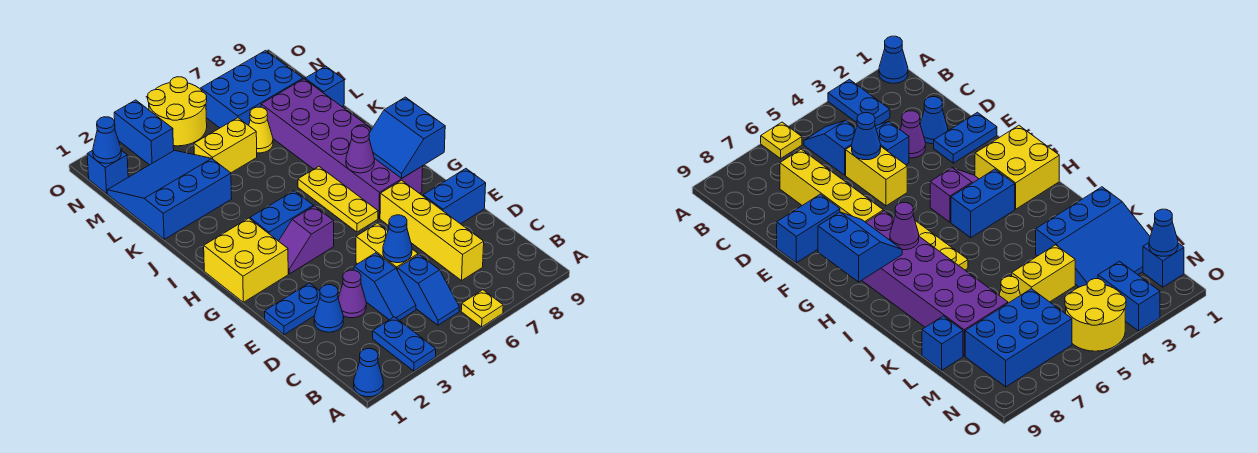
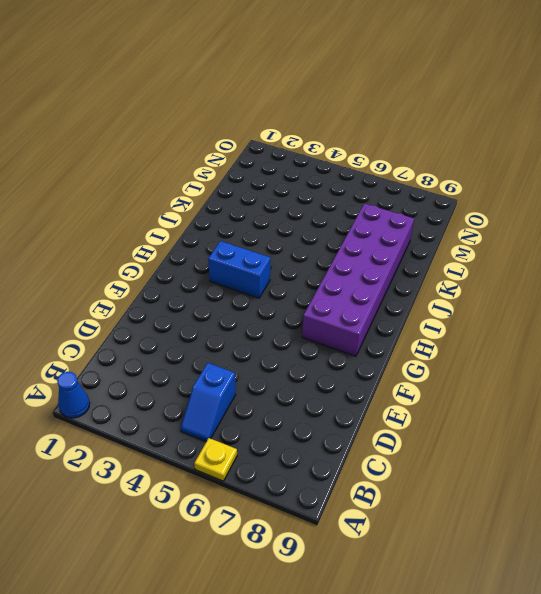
none -> blue plate A3:B3 level 1
none -> blue slope C4:D4 level 1 top D
none -> yellow brick C7:F7 level 1

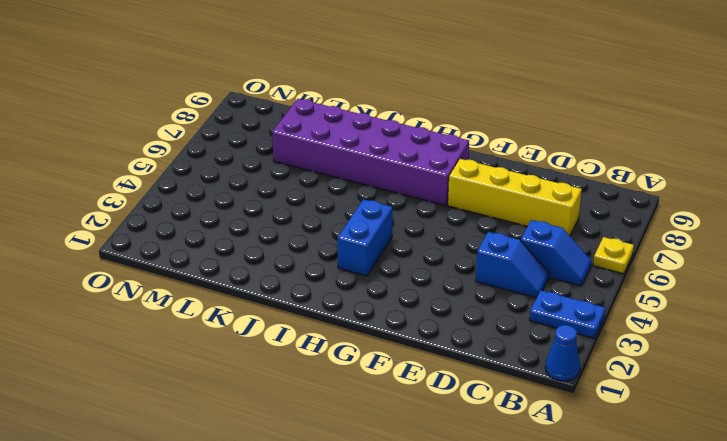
none -> blue cone D2 level 1
none -> purple cone D3 level 1
none -> yellow brick D5:E5 level 1

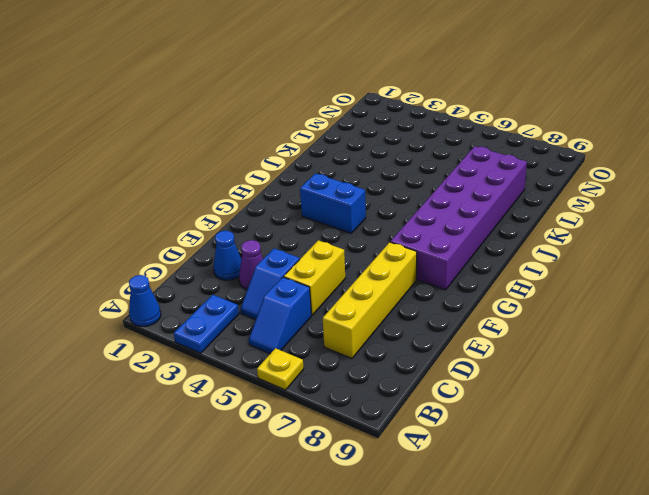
none -> blue plate E1:E2 level 1
none -> blue brick E8:E9 level 1
none -> yellow brick G1:H2 level 1

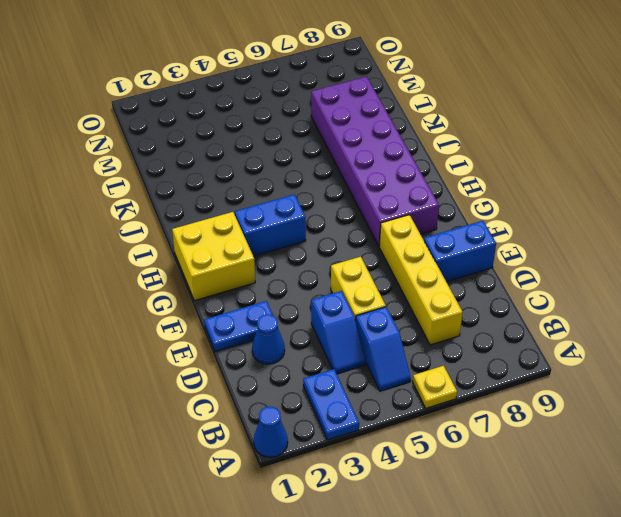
none -> purple cone D3 level 1
none -> purple slope G3:G4 level 1 top 4
none -> yellow plate G6:I6 level 1

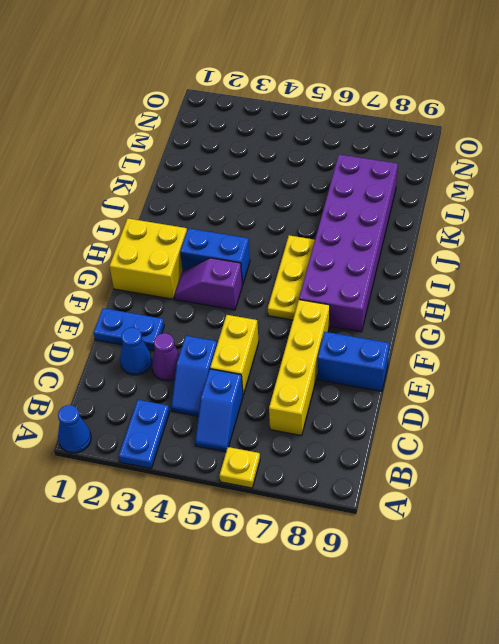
none -> blue slope K1:M3 level 1 top K
none -> yellow brick L4:L5 level 1
none -> yellow cone L6 level 1

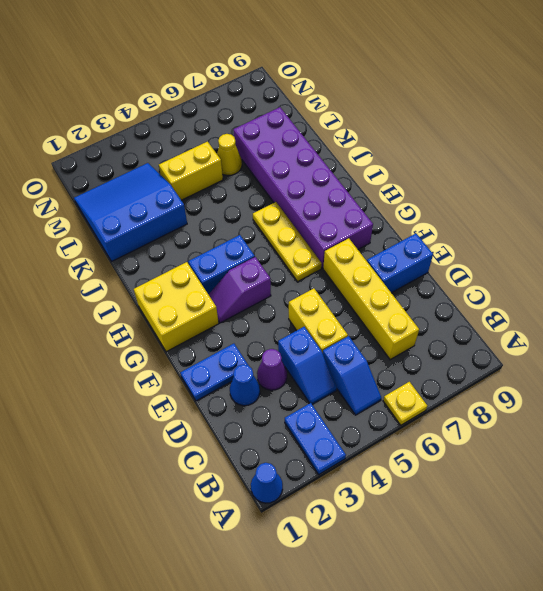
none -> blue brick L9 level 1
none -> blue brick M6:N8 level 1
none -> blue brick N1 level 1

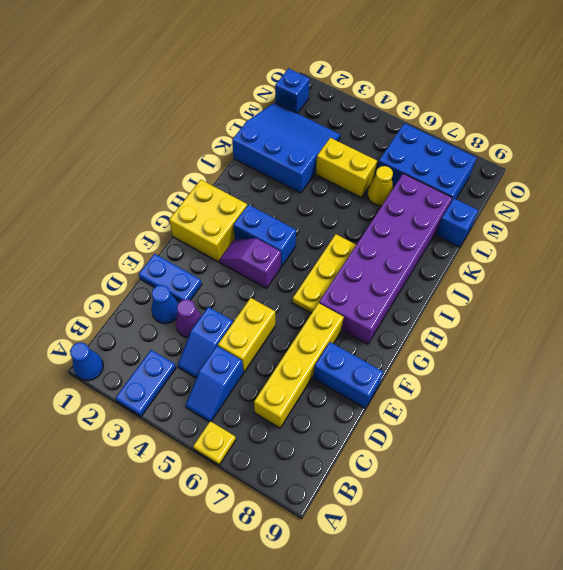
none -> blue brick N3:O3 level 1
none -> yellow round brick N4:O5 level 1
none -> blue cone D5 level 2

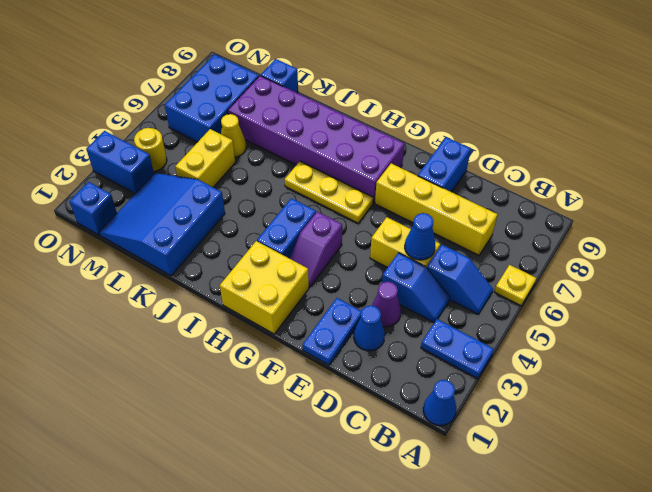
yellow round brick N4 level 1 -> yellow round brick N4:O5 level 1
none -> blue slope G8:H9 level 2 top 9
none -> purple cone H7 level 2
none -> blue cone N1 level 2

